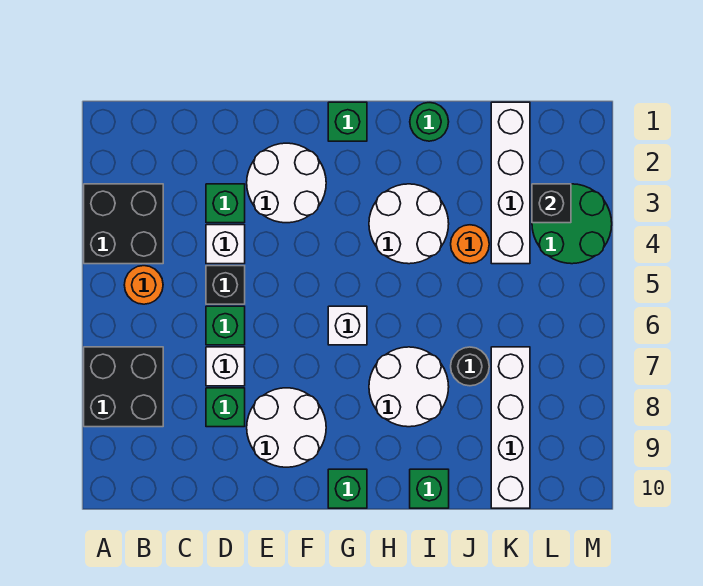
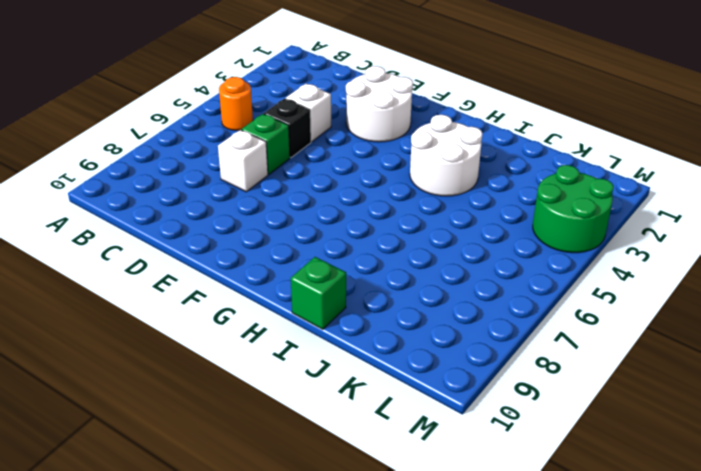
none -> black brick A3:B4 level 1
none -> black brick A7:B8 level 1
none -> green brick D3 level 1

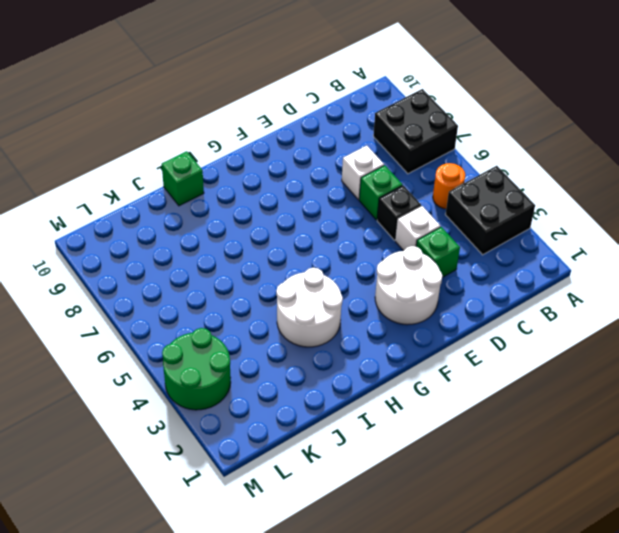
none -> green brick D8 level 1
none -> white round brick E8:F9 level 1
none -> green brick G1 level 1

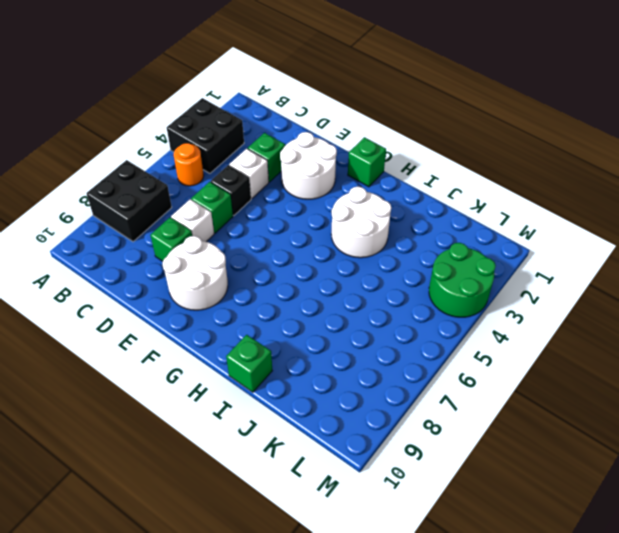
none -> white brick G6 level 1
none -> green brick G10 level 1
none -> white round brick H7:I8 level 1

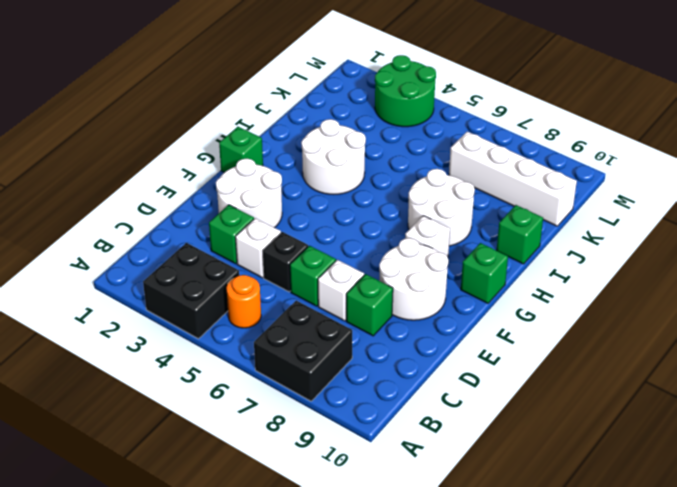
white brick G8 level 1 -> white brick G6 level 1
none -> green round brick I1 level 1
none -> orange round brick J4 level 1
none -> black round brick J7 level 1

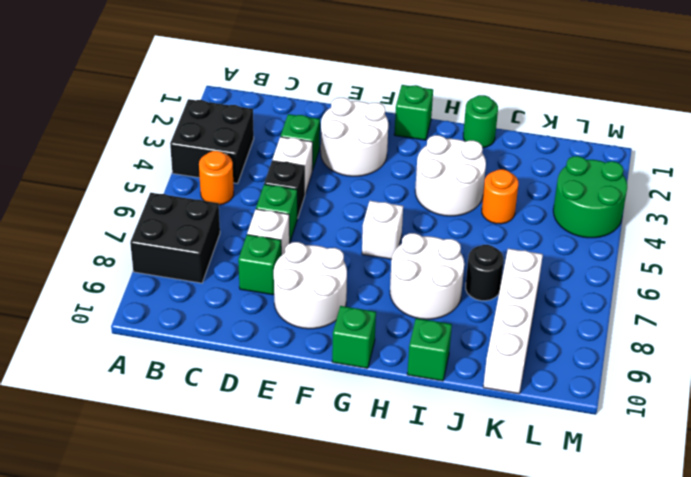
none -> white brick K1:K4 level 1
none -> black brick L3 level 2

